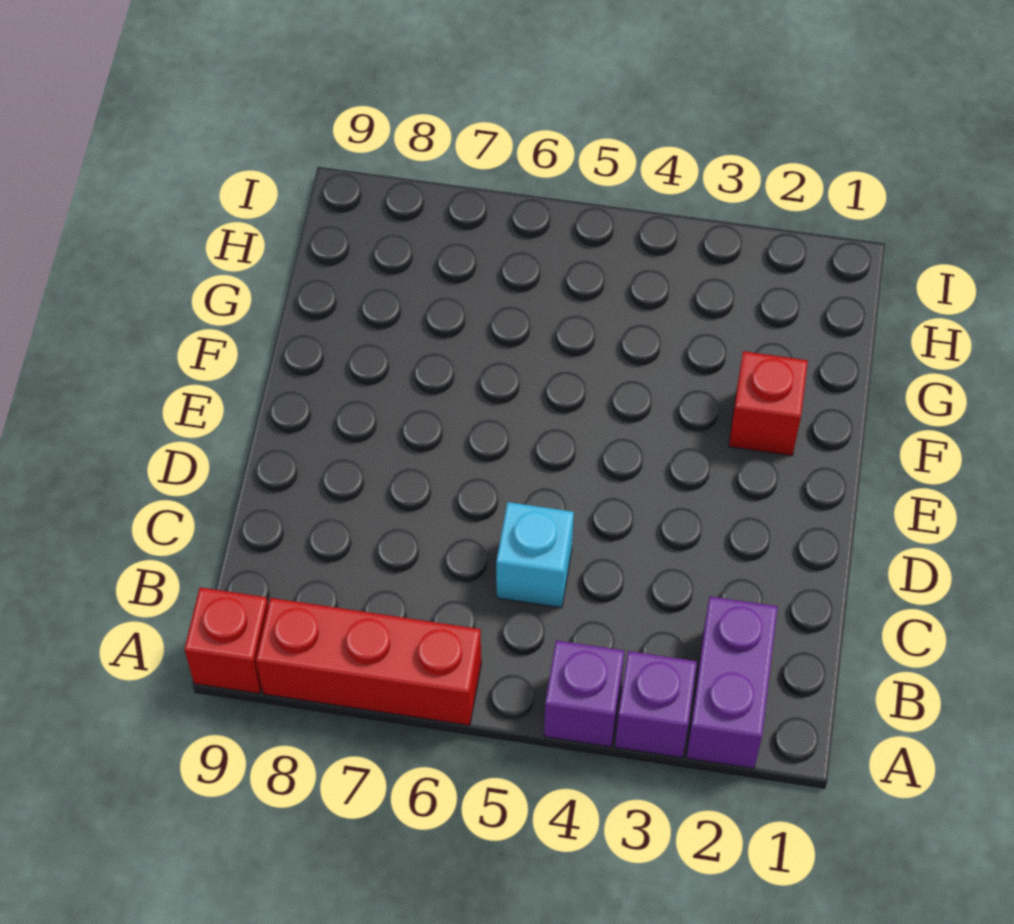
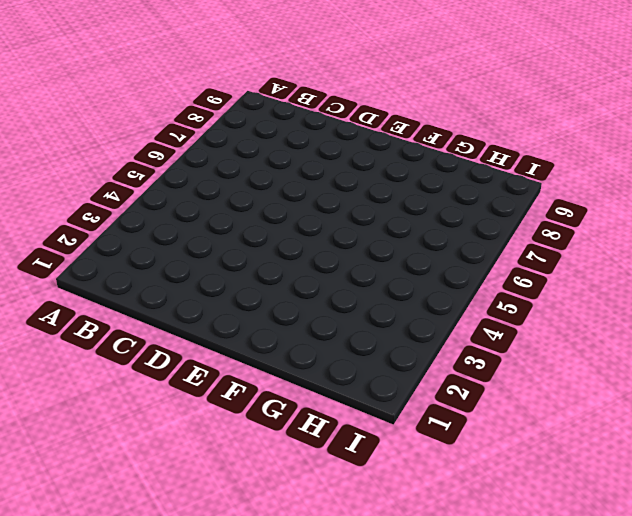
none -> purple brick A2:B2 level 1
none -> purple brick A3 level 1

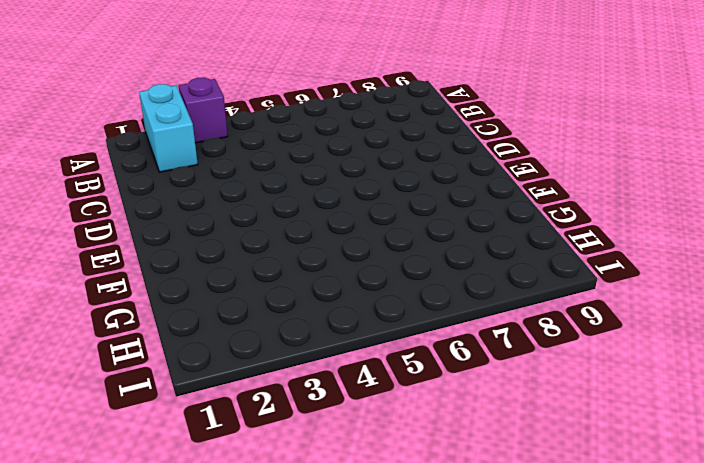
cyan brick A2:B2 level 1 -> purple brick A2:B2 level 1
none -> purple brick A4 level 1
none -> red brick A6:A8 level 1

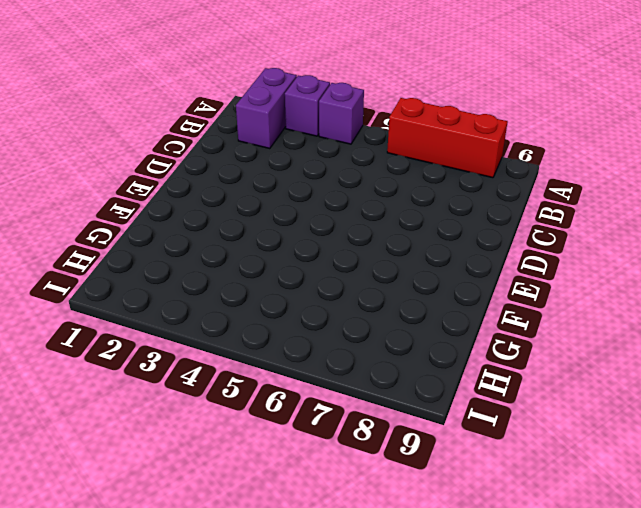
none -> red brick A9 level 1
none -> cyan brick C5 level 1

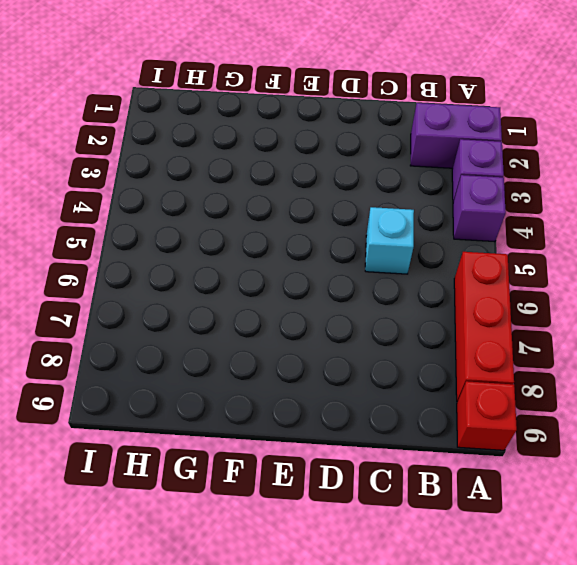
none -> red brick F2 level 1

